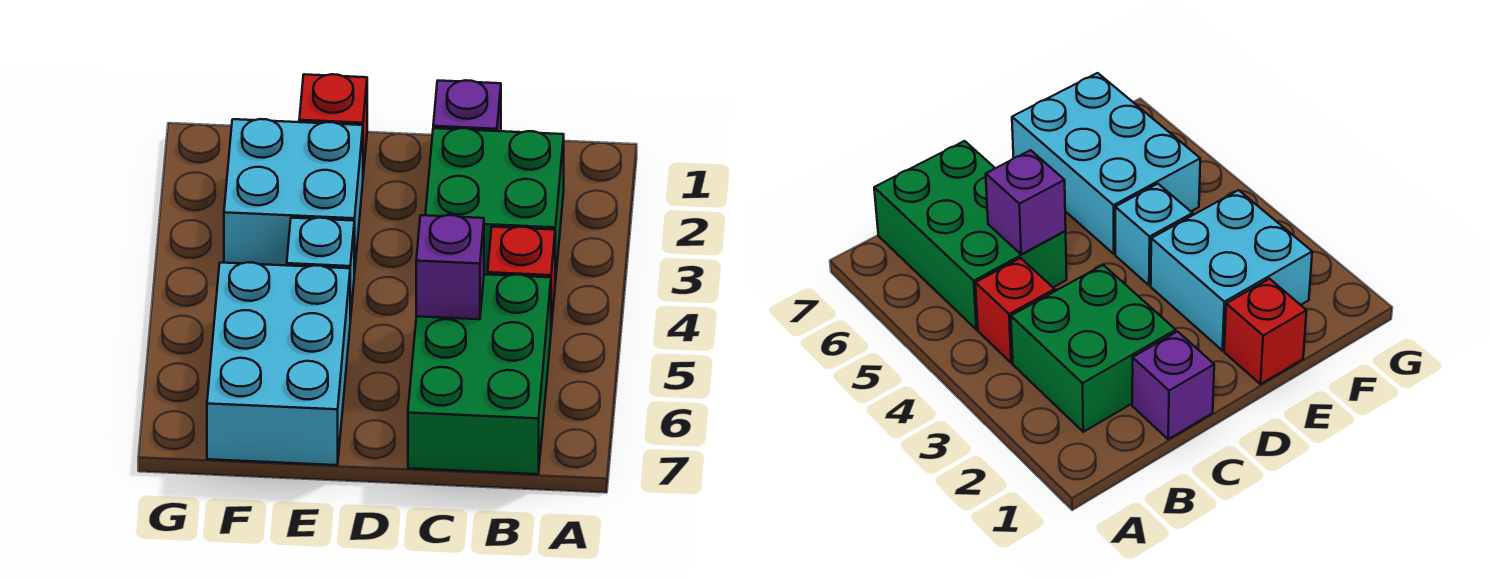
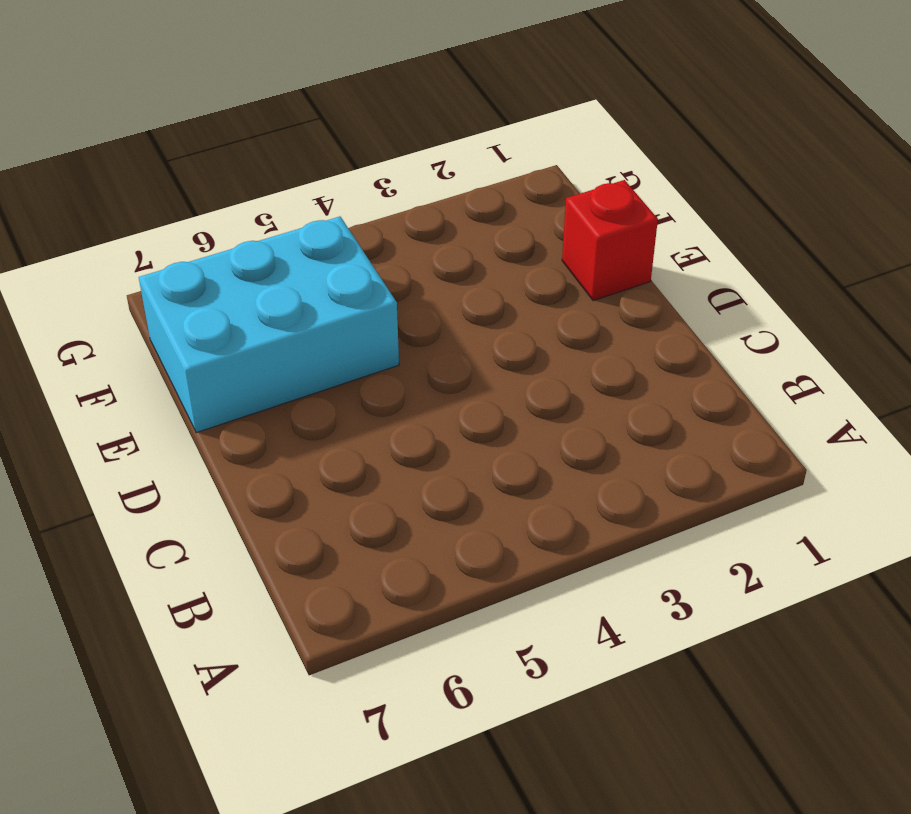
none -> green brick B2:C3 level 1
none -> red brick B4 level 1

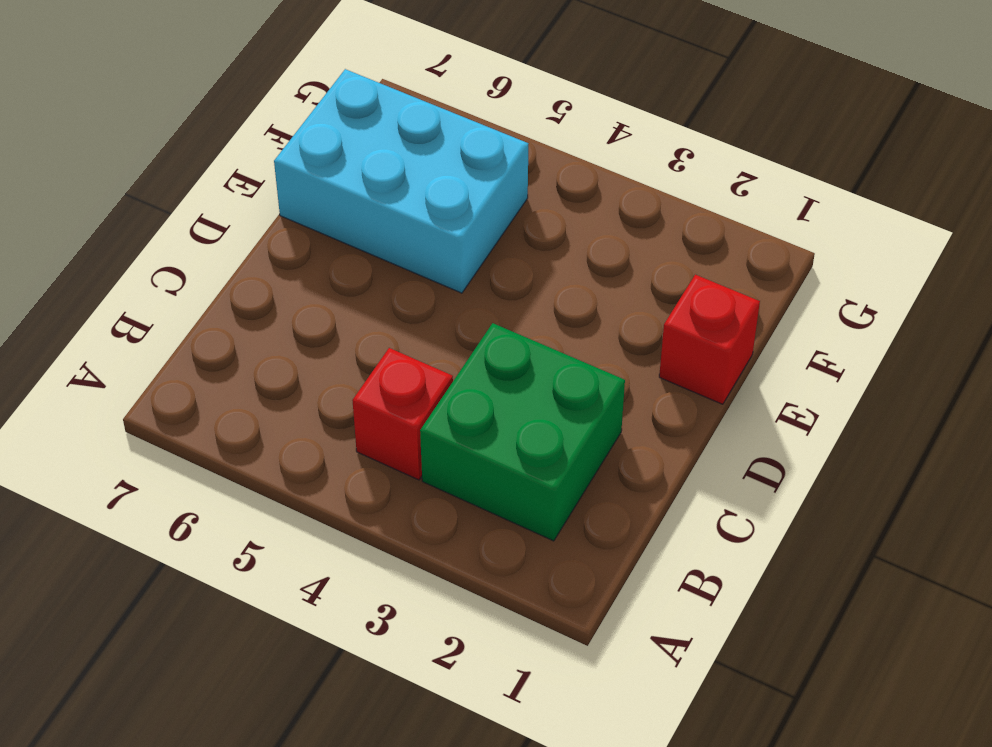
none -> green brick B5:C7 level 1
none -> purple brick C1 level 1

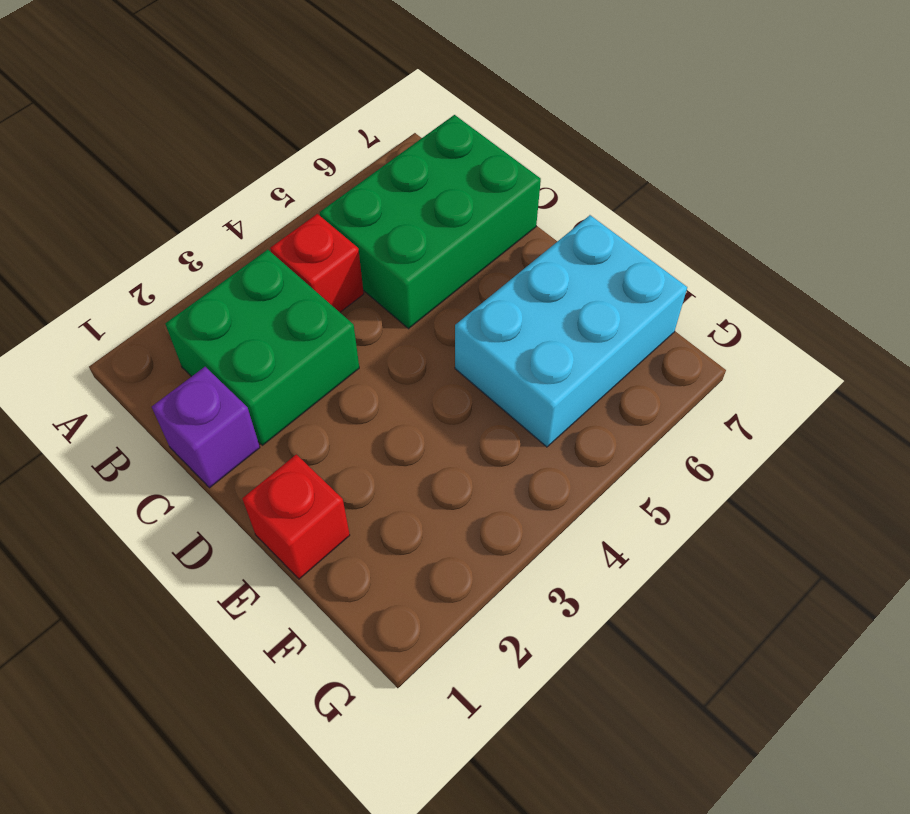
none -> cyan brick E2:F3 level 1
none -> cyan brick E4 level 1

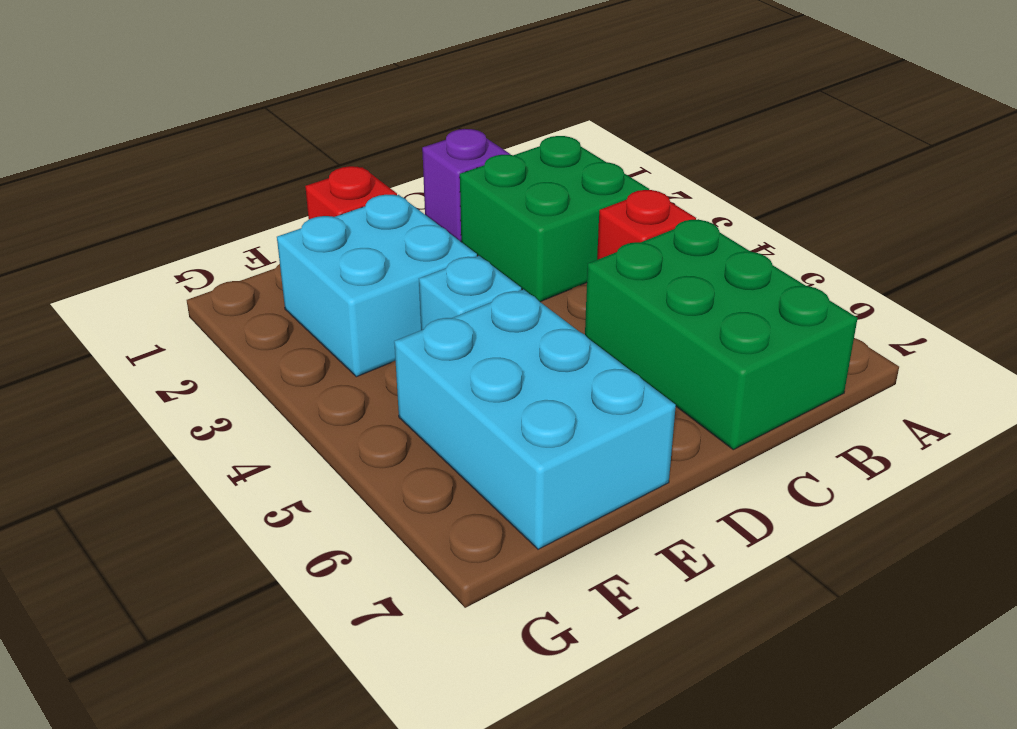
none -> purple brick C5 level 2

